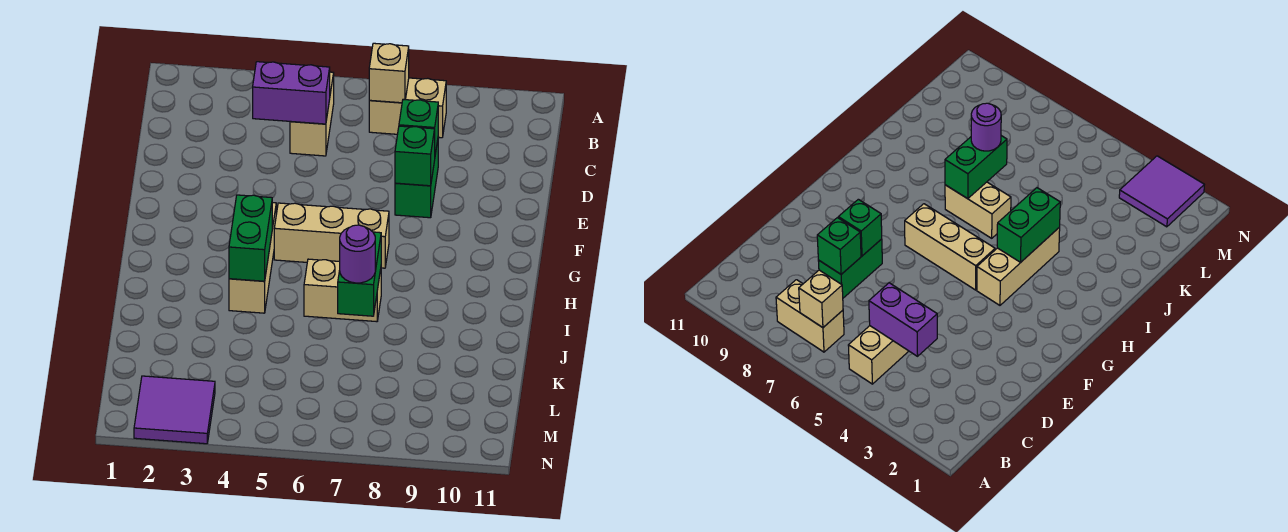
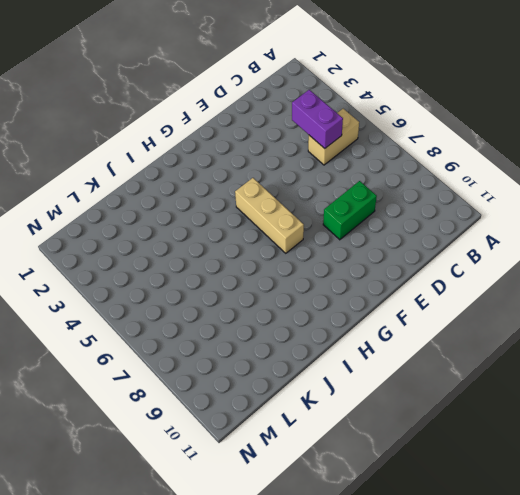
none -> tan brick B7:B8 level 1
none -> tan brick G4:I4 level 1
none -> tan brick I6:I7 level 1

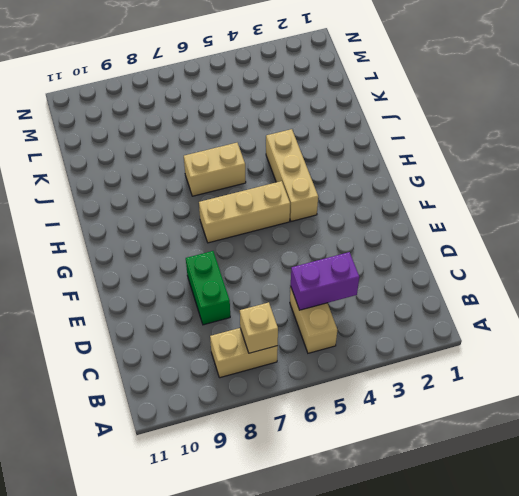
none -> purple tile M2:N3 level 1
none -> green brick D8 level 2
none -> green brick E8 level 2

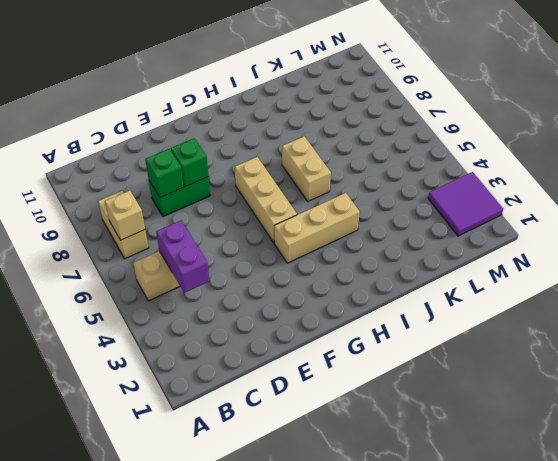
none -> green brick H4:I4 level 2
none -> green brick I7:J7 level 2
none -> purple round brick J7 level 3

